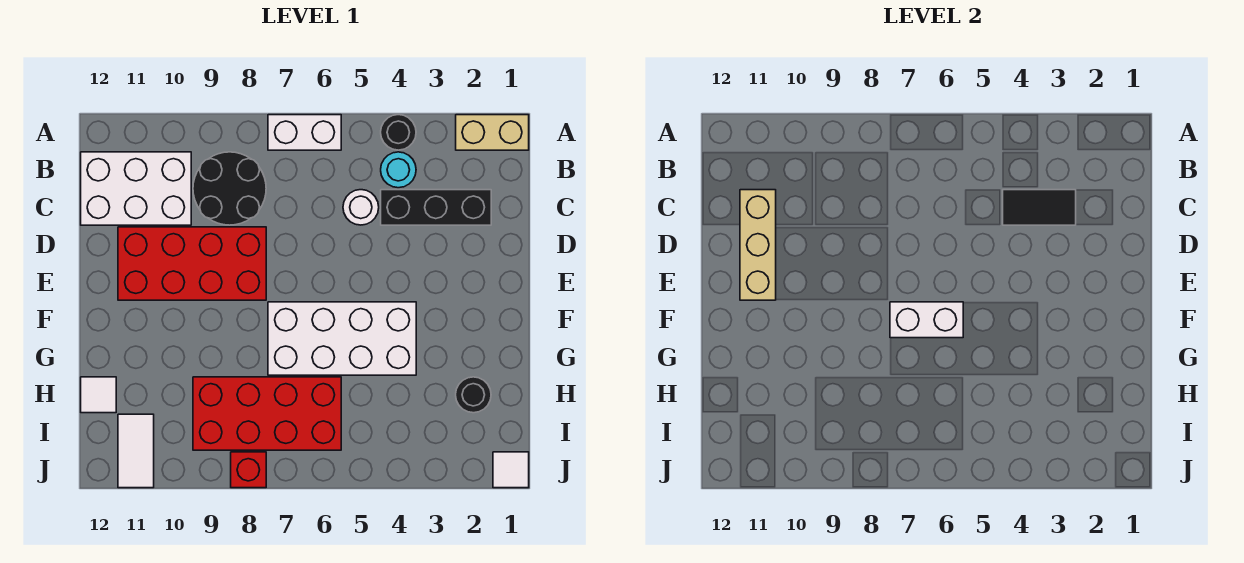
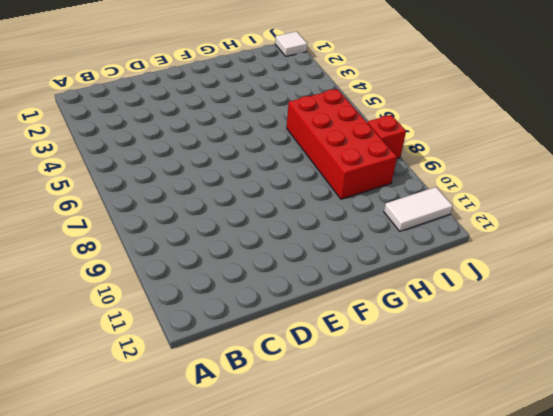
none -> tan brick A1:A2 level 1
none -> black round brick A4 level 1
none -> white brick A6:A7 level 1

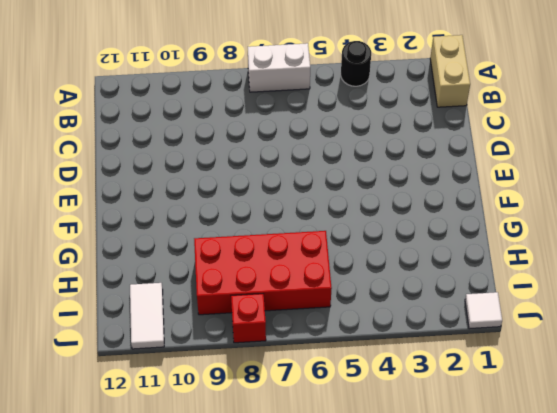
tan brick A1:B1 level 1 -> tan brick A1:A2 level 1
none -> cyan round brick B4 level 1
none -> black round brick B8:C9 level 1
none -> white brick B10:C12 level 1

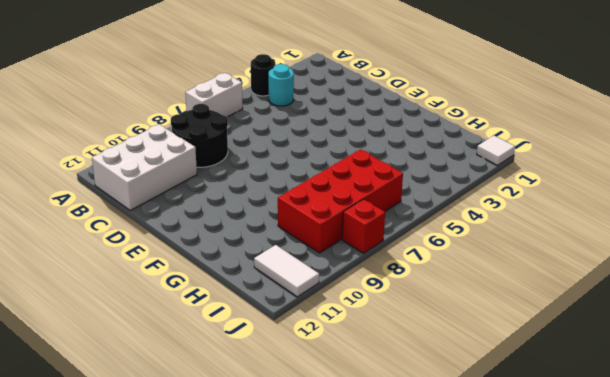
none -> tan brick A1:A2 level 1
none -> black brick C2:C4 level 1
none -> white round brick C5 level 1

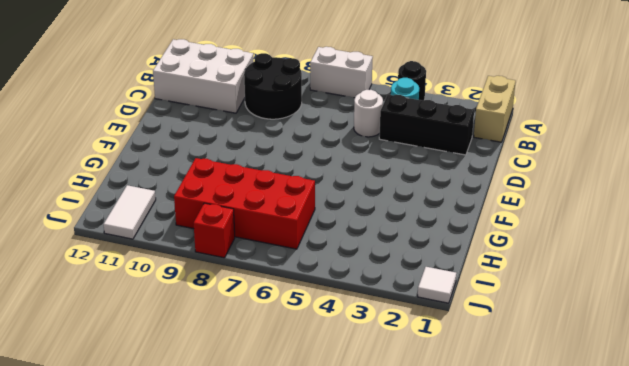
tan brick A1:B1 level 1 -> tan brick A1:A2 level 1
none -> red brick D8:E11 level 1
none -> white brick F4:G7 level 1
none -> black round brick H2 level 1

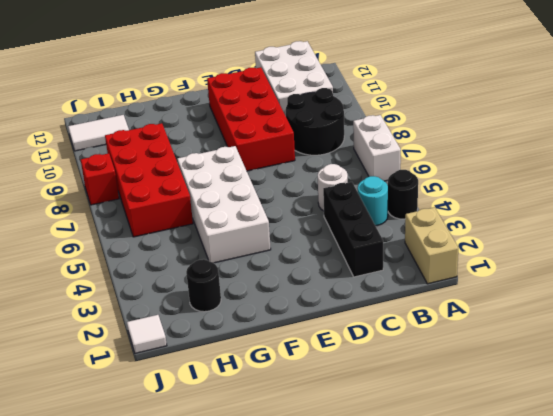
none -> white tile H12 level 1
none -> black tile C3:C4 level 2
none -> tan brick C11:E11 level 2

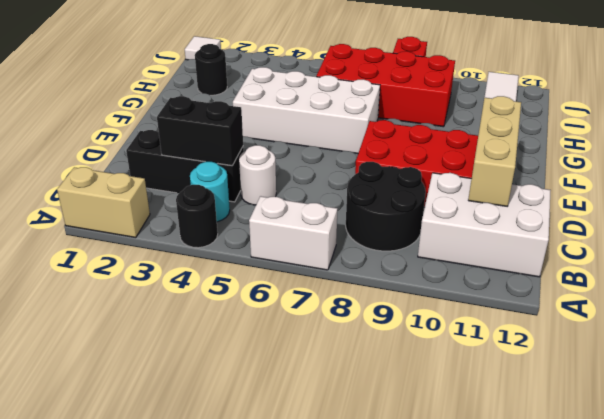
black brick C3:C4 level 2 -> black tile C3:C4 level 2
none -> white tile H12 level 1
none -> white brick F6:F7 level 2

